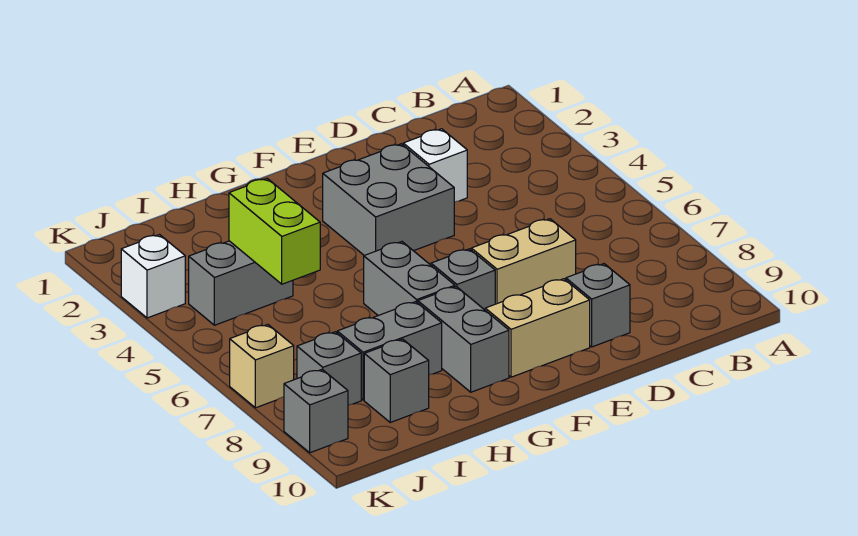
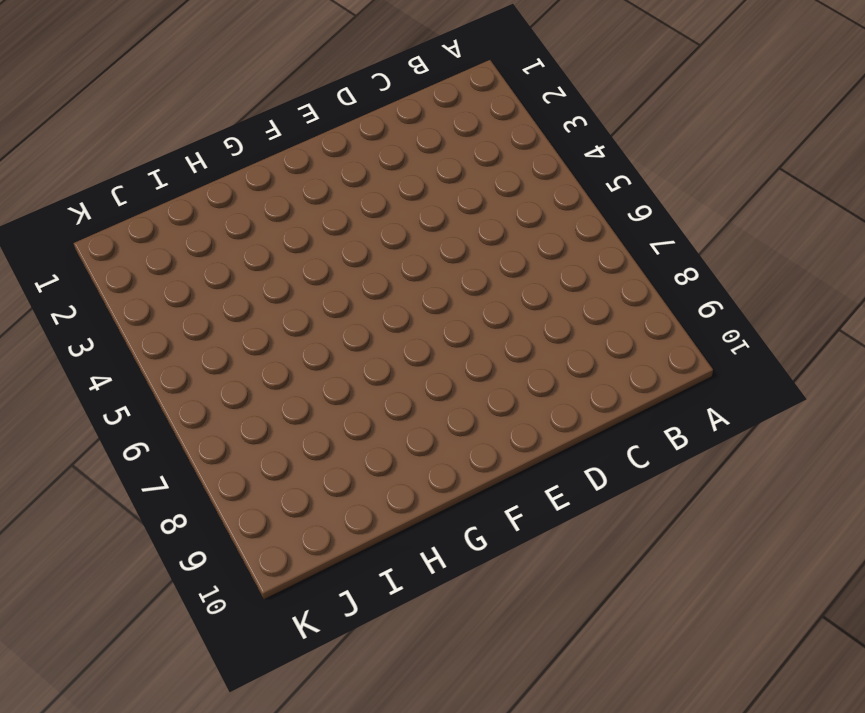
none -> white brick D3 level 1
none -> tan brick D7:E7 level 1
none -> grey brick D9 level 1

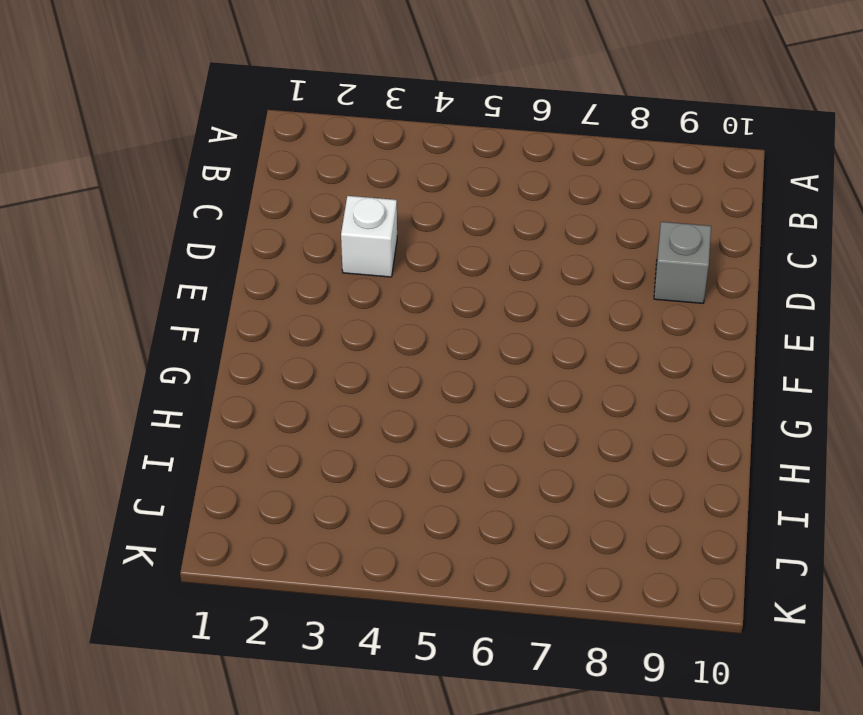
none -> tan brick D7:E7 level 1
none -> grey brick E3:F4 level 1
none -> tan brick E9:F9 level 1

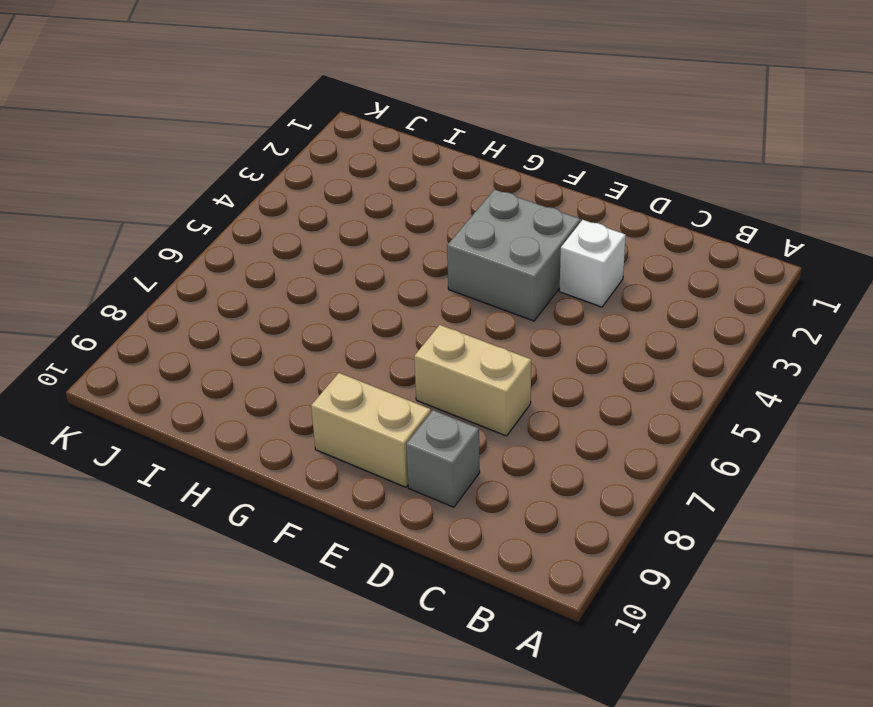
none -> grey brick F7 level 1
none -> grey brick G6:G7 level 1
none -> grey brick G8:G9 level 1

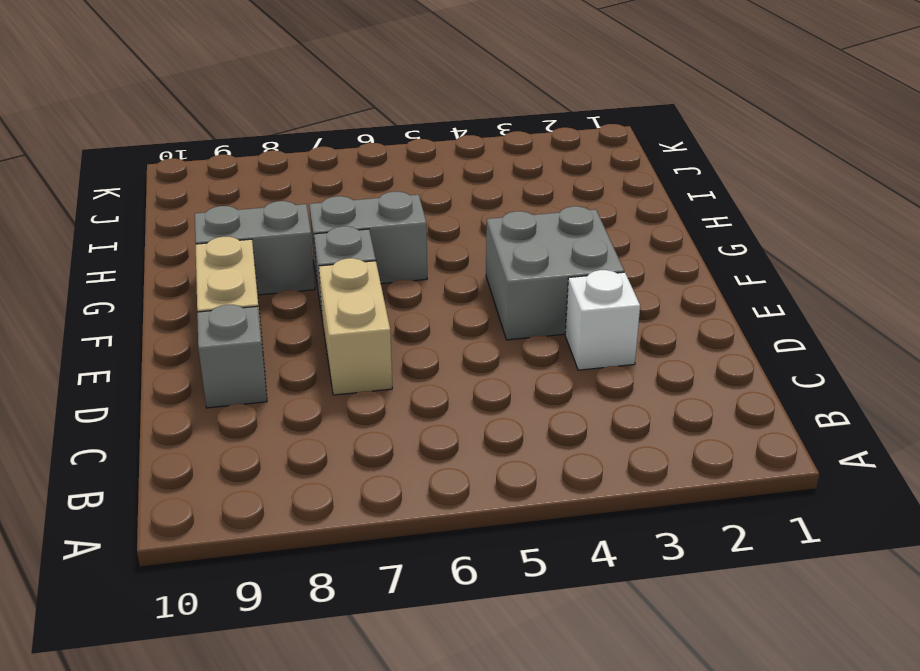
none -> grey brick H8:I8 level 1
none -> grey brick I4:J4 level 1
none -> grey brick I9 level 1

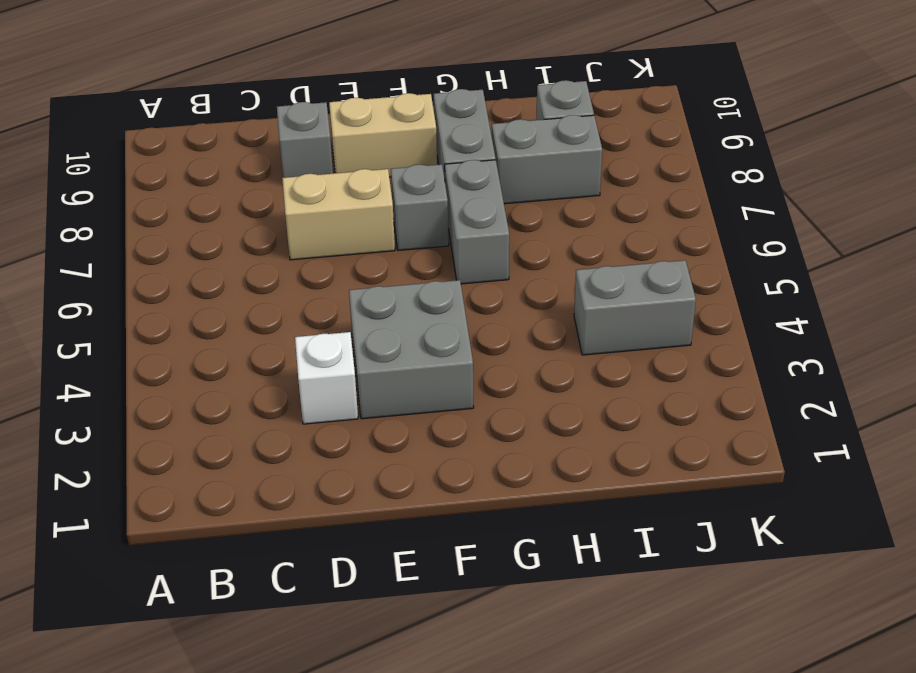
none -> grey brick J8 level 1
none -> white brick K3 level 1
none -> tan brick K7 level 1

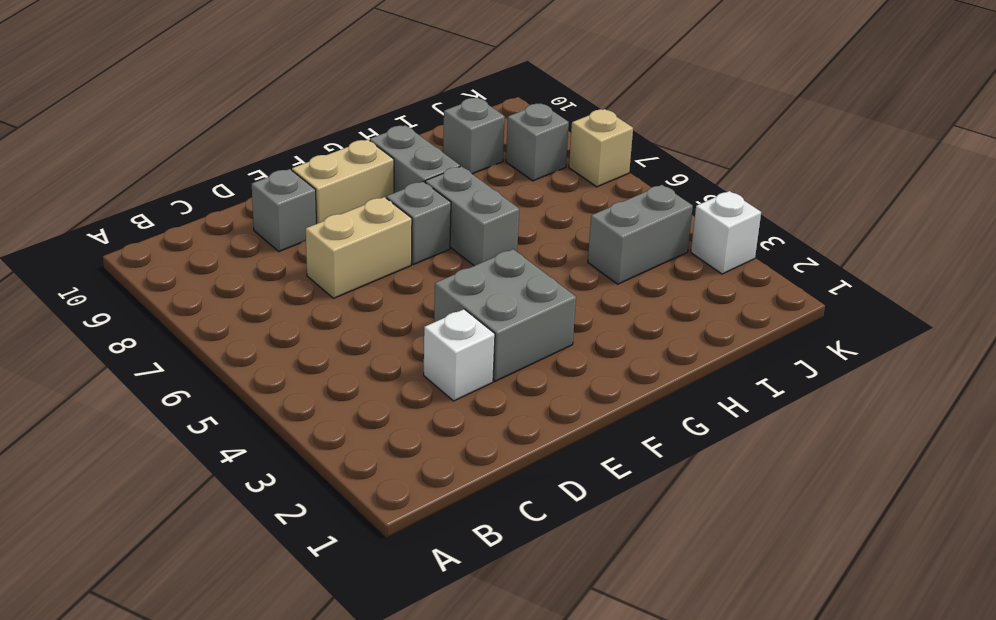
none -> grey brick H8:I8 level 1
none -> grey brick K9 level 1
none -> lime brick I4:I5 level 2

